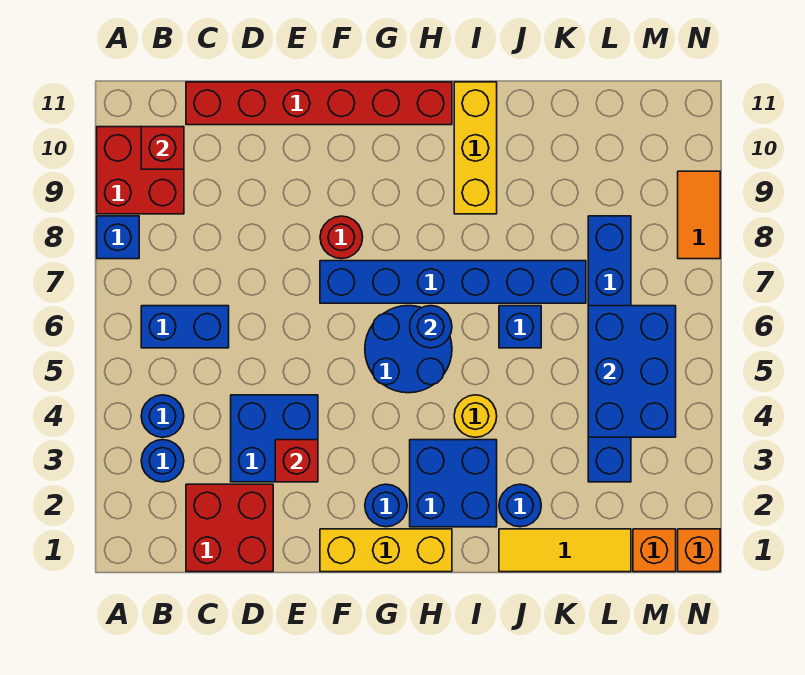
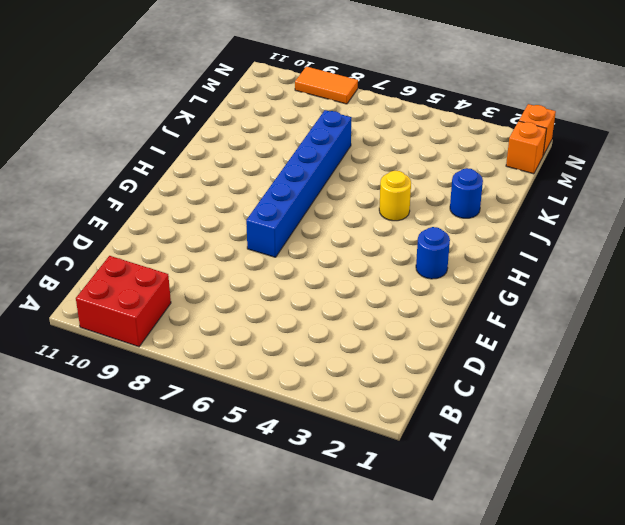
none -> blue brick A8 level 1
none -> blue round brick B3 level 1
none -> blue round brick B4 level 1

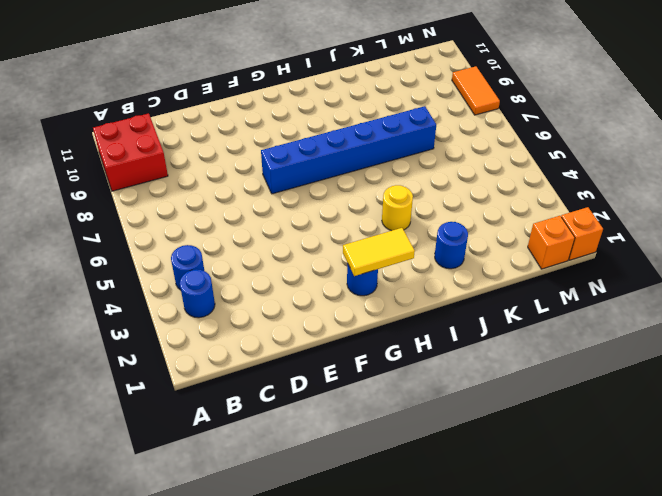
yellow tile G2:H2 level 2 -> none
none -> blue brick A8 level 1
none -> blue brick B6:C6 level 1
none -> red brick C1:D2 level 1

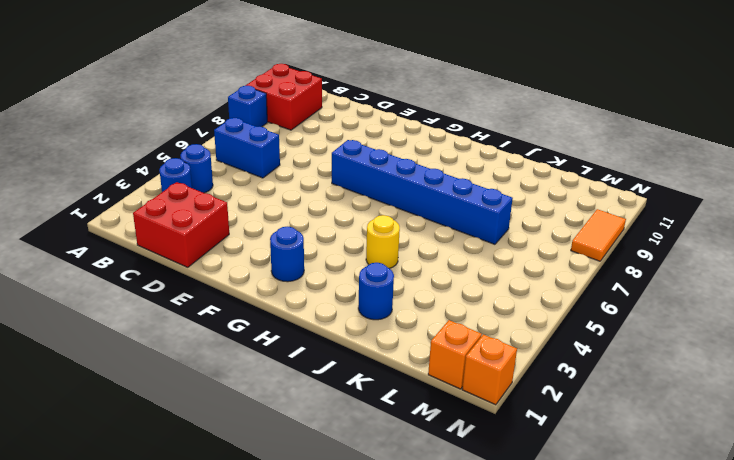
none -> red brick C11:H11 level 1
none -> blue brick D3:E4 level 1
none -> yellow brick F1:H1 level 1

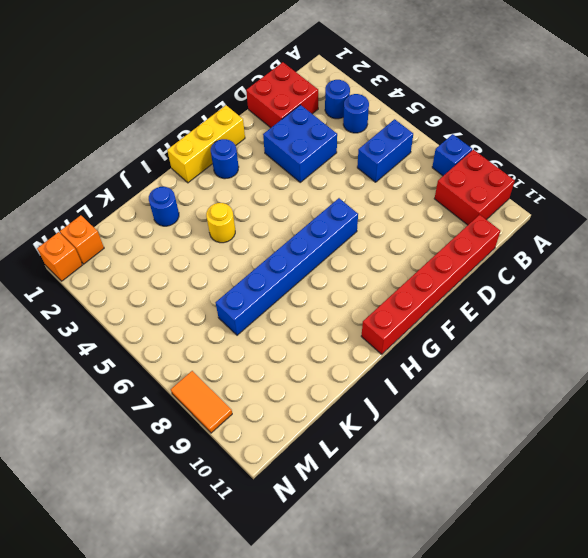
none -> red round brick F8 level 1
none -> blue round brick G5:H6 level 1
none -> blue brick H2:I3 level 1

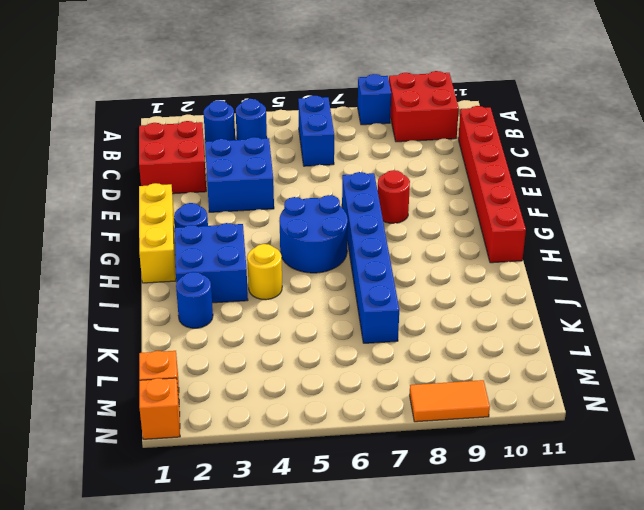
none -> yellow brick I9:I11 level 1
none -> yellow tile J1:L1 level 1
none -> blue brick J6 level 1

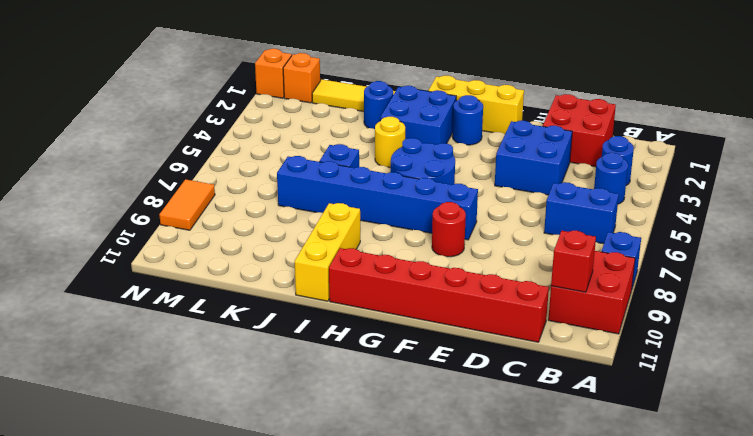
none -> blue brick L3:L8 level 1
none -> red brick E3 level 2
none -> blue round brick H6 level 2

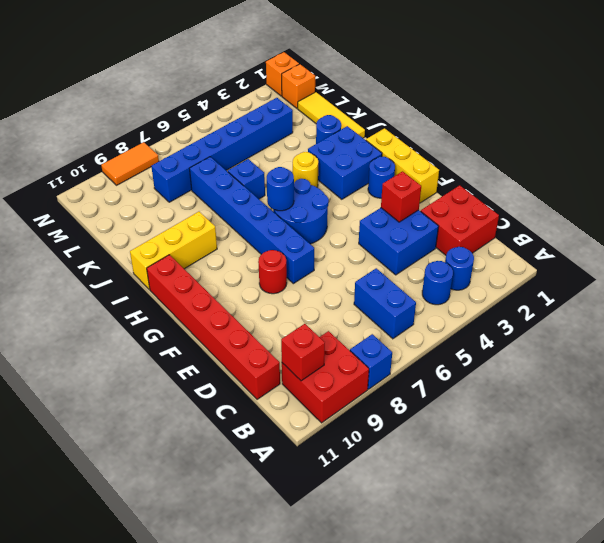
none -> blue brick L4:M6 level 2

